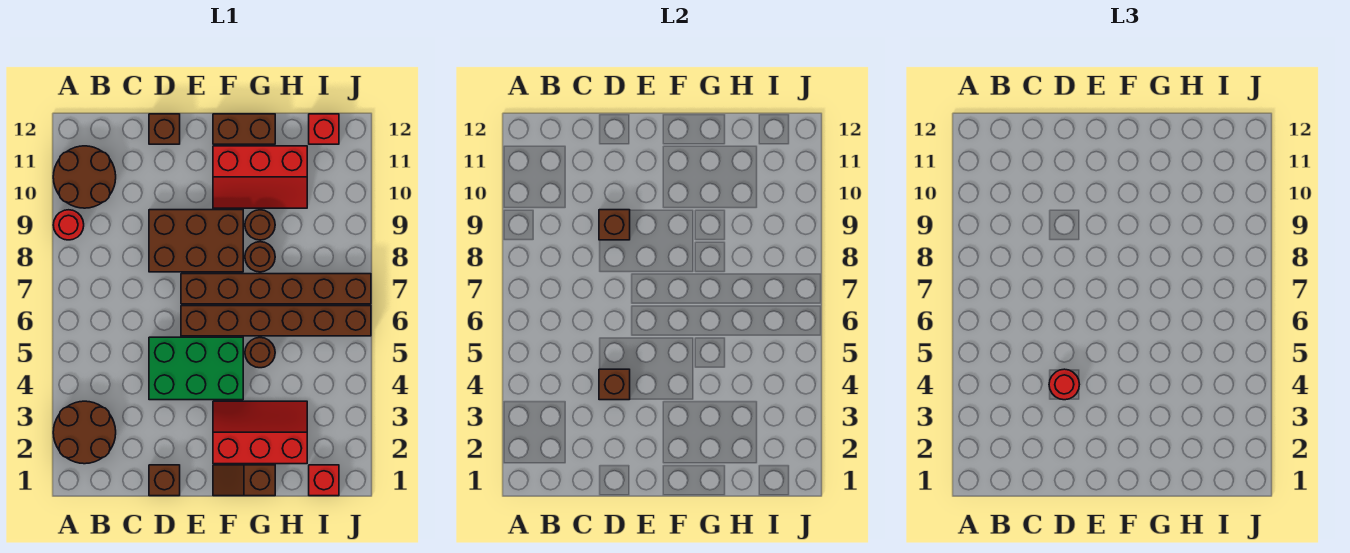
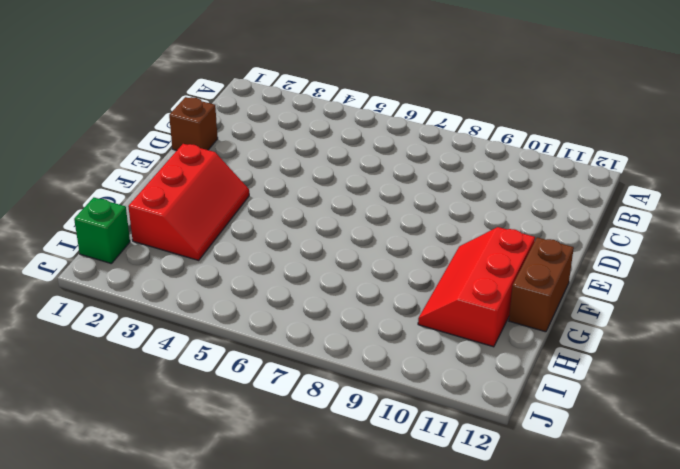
green brick I1 level 1 -> red brick I1 level 1
none -> brown round brick A2:B3 level 1
none -> red round brick A9 level 1
none -> brown round brick A10:B11 level 1

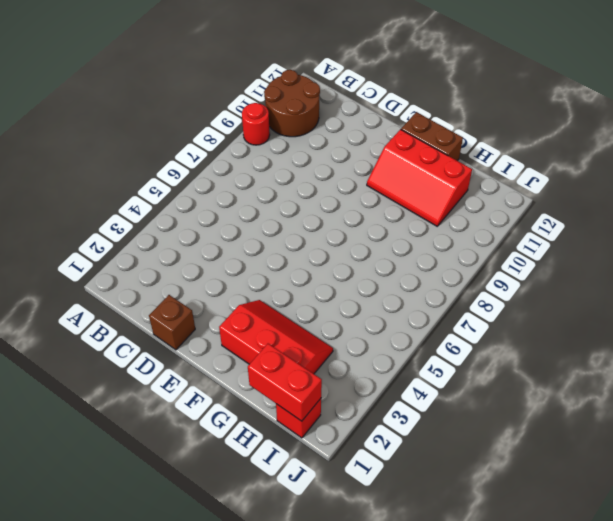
red brick H1:I1 level 2 -> none
none -> brown round brick A2:B3 level 1
none -> green brick D4:F5 level 1
none -> brown brick D8:F9 level 1

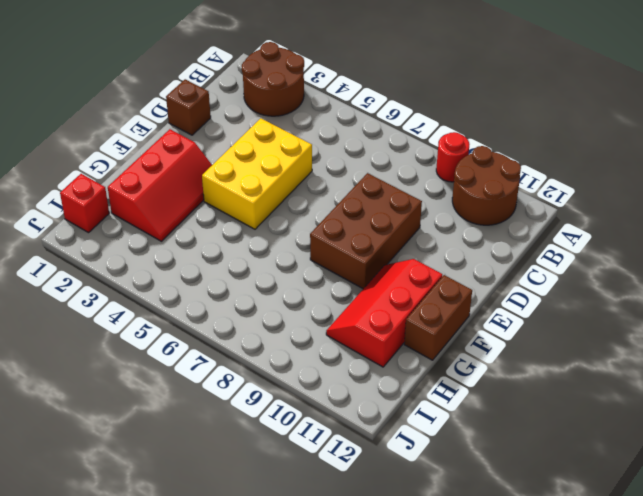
yellow brick D4:F5 level 1 -> green brick D4:F5 level 1
none -> brown brick D12 level 1
none -> brown brick E6:J6 level 1
none -> brown brick E7:J7 level 1

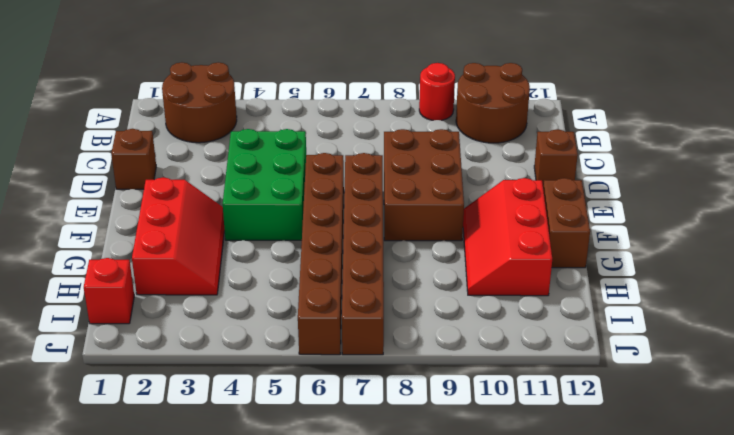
none -> brown slope F1:G1 level 1 top G
none -> brown round brick G5 level 1
none -> brown round brick G8 level 1

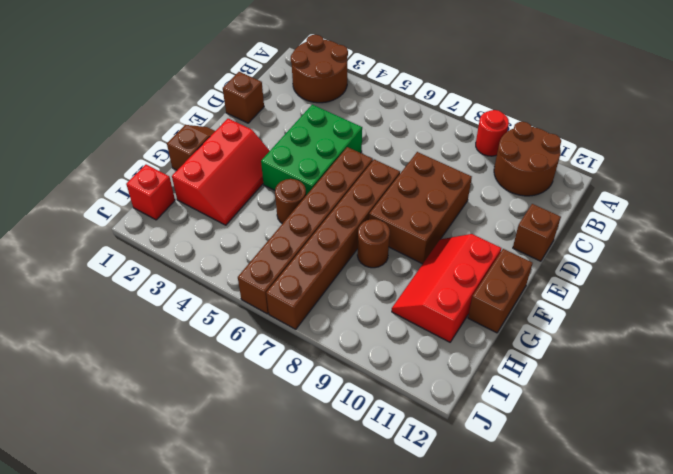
none -> brown round brick G9 level 1
none -> red brick I12 level 1
none -> brown brick D4 level 2

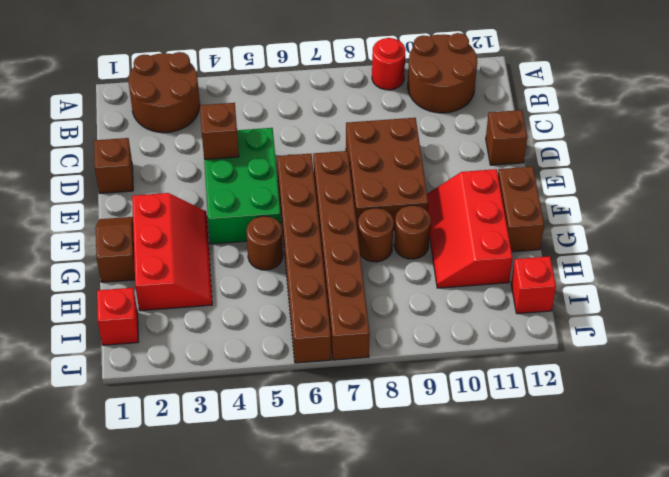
none -> brown brick D9 level 2
none -> red round brick D4 level 3

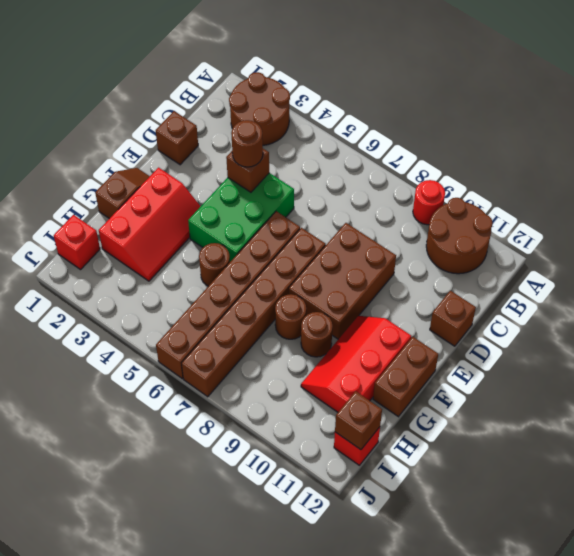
brown round brick D4 level 3 -> red round brick D4 level 3
brown brick I12 level 2 -> brown brick D9 level 2

